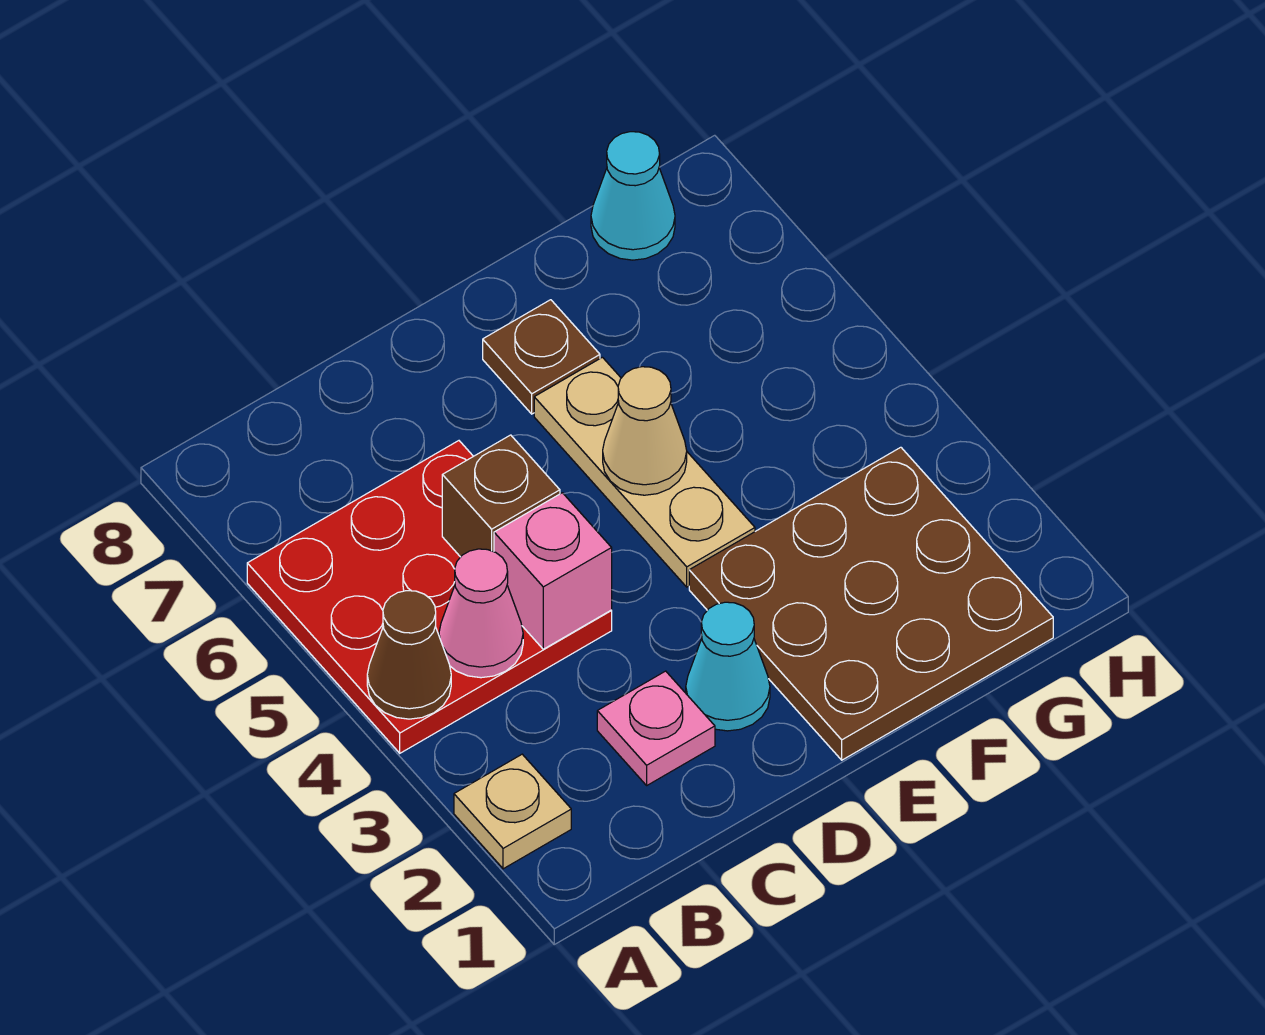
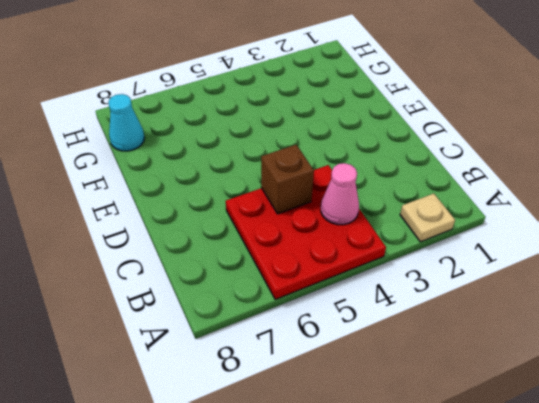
none -> pink plate C2 level 1
none -> cyan cone D2 level 1
none -> brown plate E1:G3 level 1

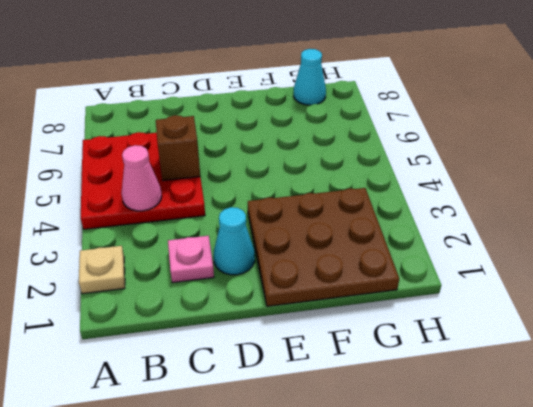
none -> tan plate E4:E6 level 1
none -> brown plate E7 level 1
none -> brown cone A4 level 2

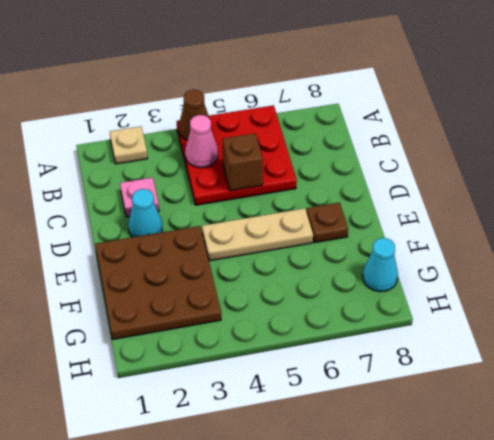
none -> pink brick C4 level 2
none -> tan cone E5 level 2

